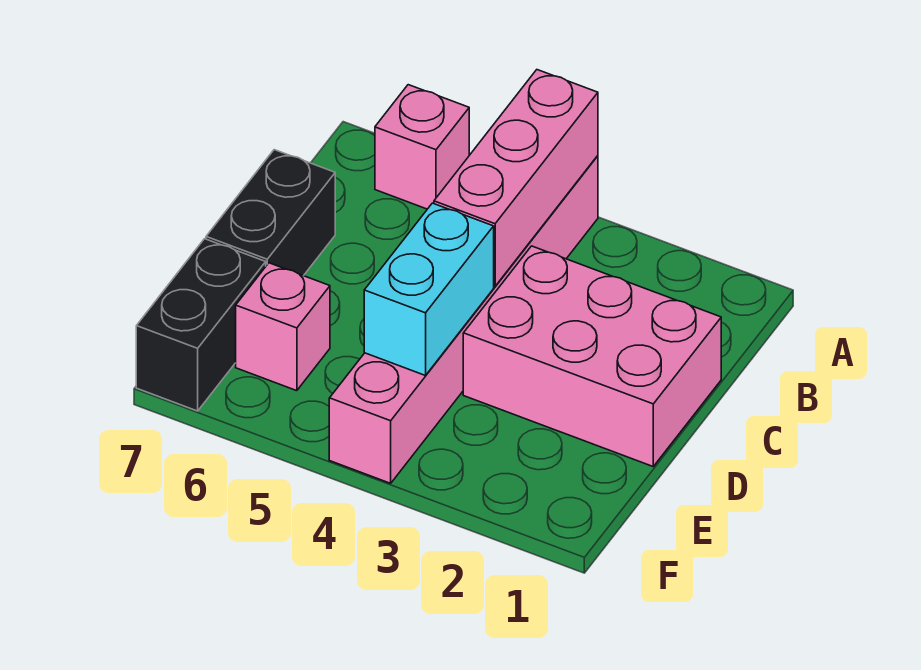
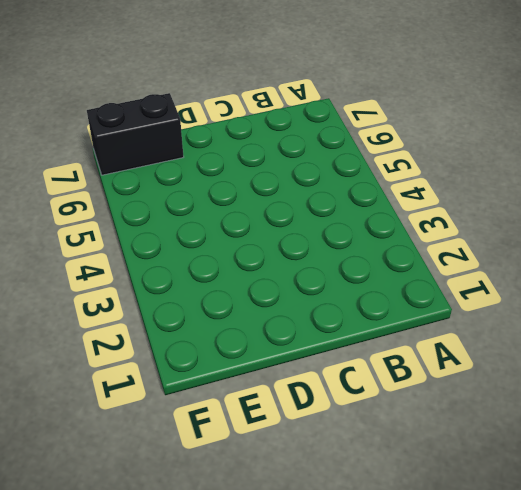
none -> pink brick A4:F4 level 1
none -> pink brick A6 level 1

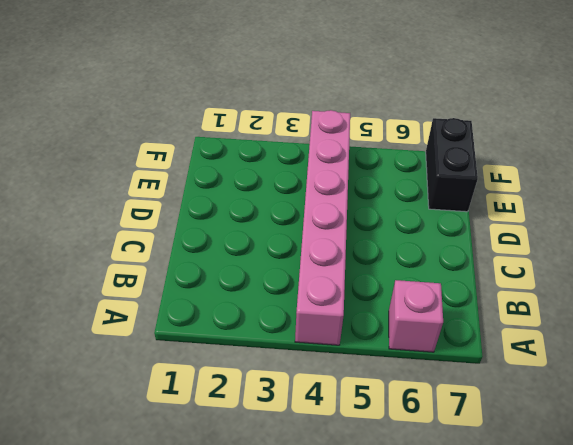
none -> pink brick C1:D3 level 1
none -> black brick C7:D7 level 1

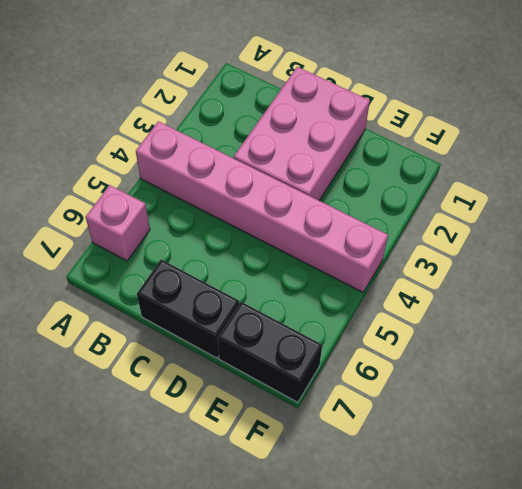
none -> pink brick E6 level 1
none -> pink brick A4:C4 level 2

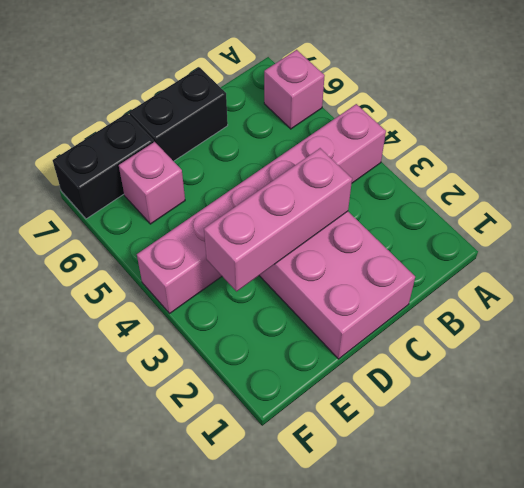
pink brick C3:E3 level 2 -> pink brick A4:C4 level 2
none -> cyan brick D4:E4 level 2

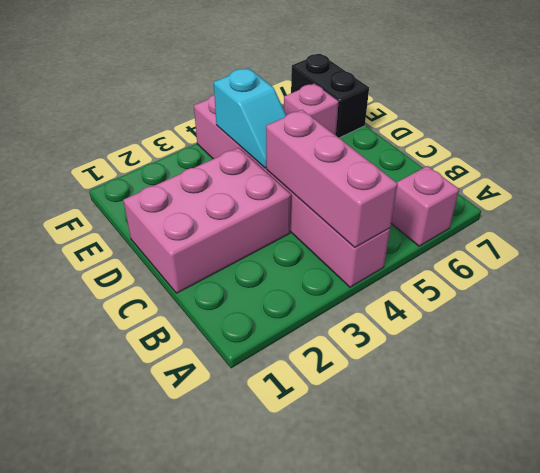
cyan slope D4:E4 level 2 top E -> cyan brick D4:E4 level 2
none -> black brick C7:D7 level 1

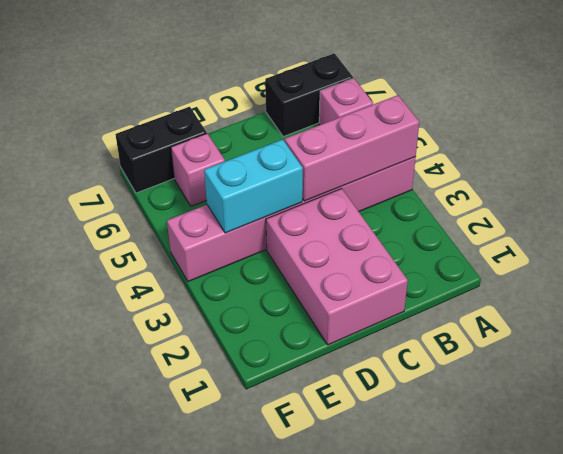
black brick A7:B7 level 1 -> black brick C7:D7 level 1

